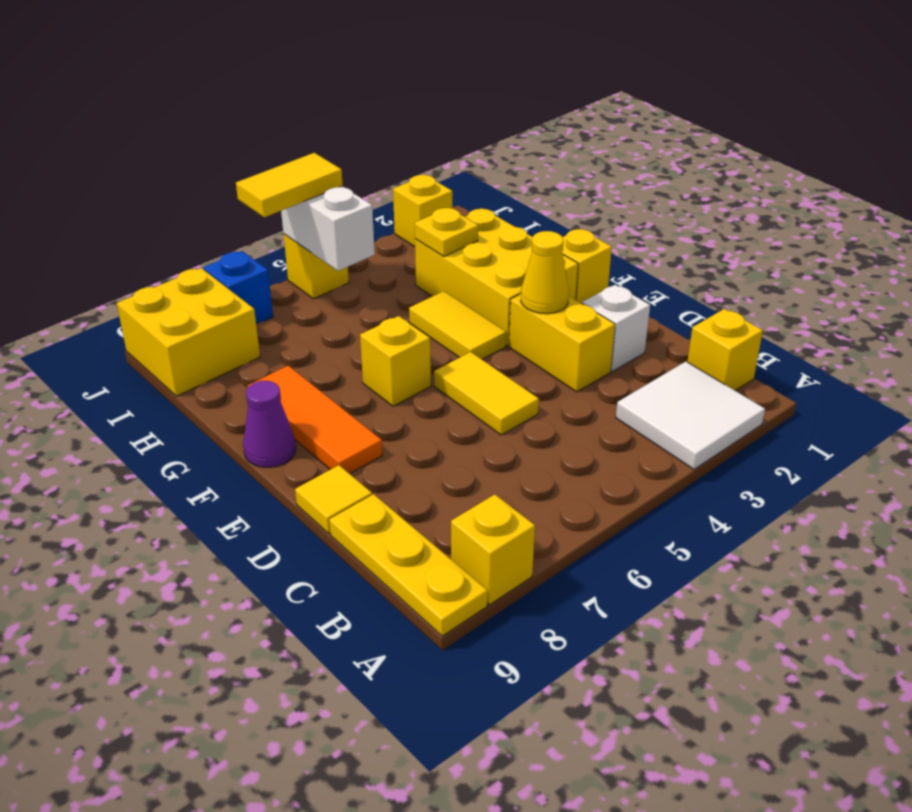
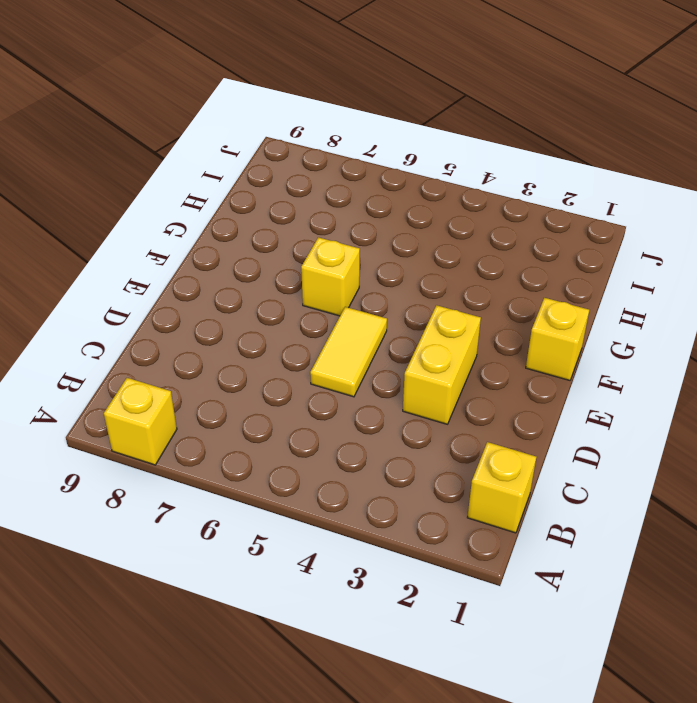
none -> white tile A2:B3 level 1
none -> yellow plate A9:C9 level 1
none -> white brick D2 level 1

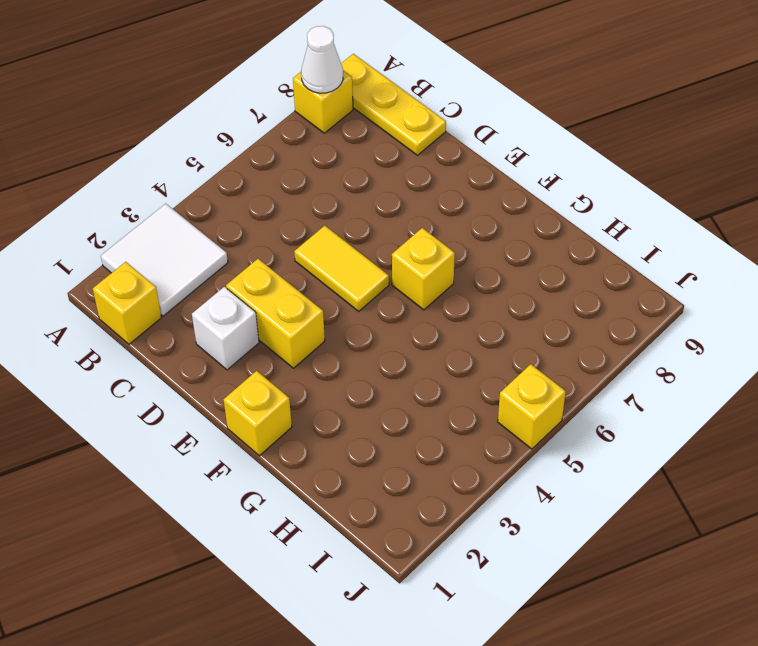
white cone A8 level 2 -> none
none -> yellow tile D9 level 1
none -> orange tile E8:G8 level 1
none -> yellow brick F2:H3 level 1

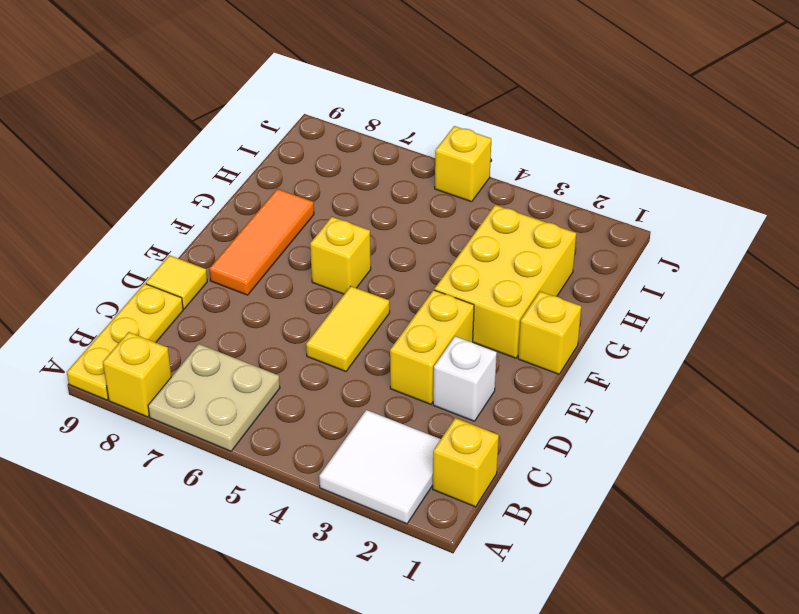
tan plate A6:B7 level 1 -> none
none -> yellow tile F4:G4 level 1
none -> purple cone F9 level 1
none -> yellow brick I8:J9 level 1

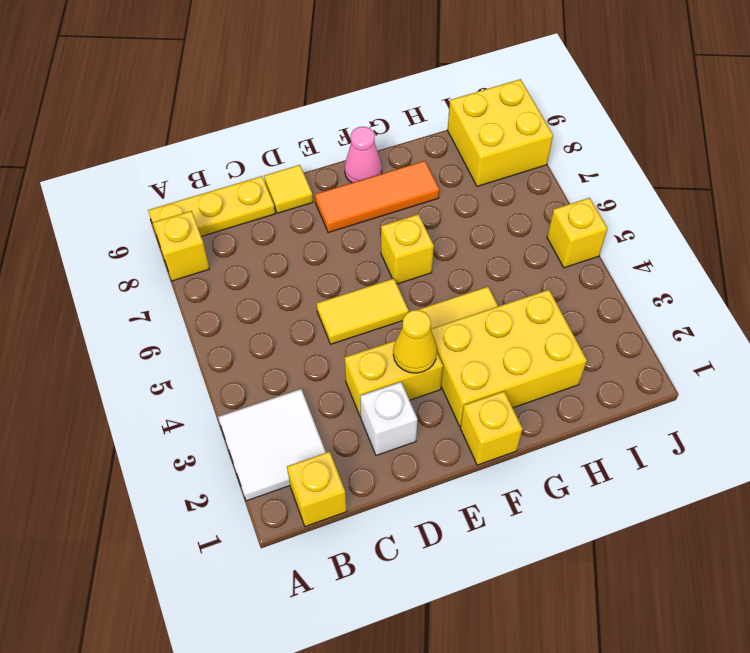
pink cone F9 level 1 -> purple cone F9 level 1
none -> yellow brick J2 level 1
none -> blue brick J7 level 1
none -> yellow plate H3 level 2

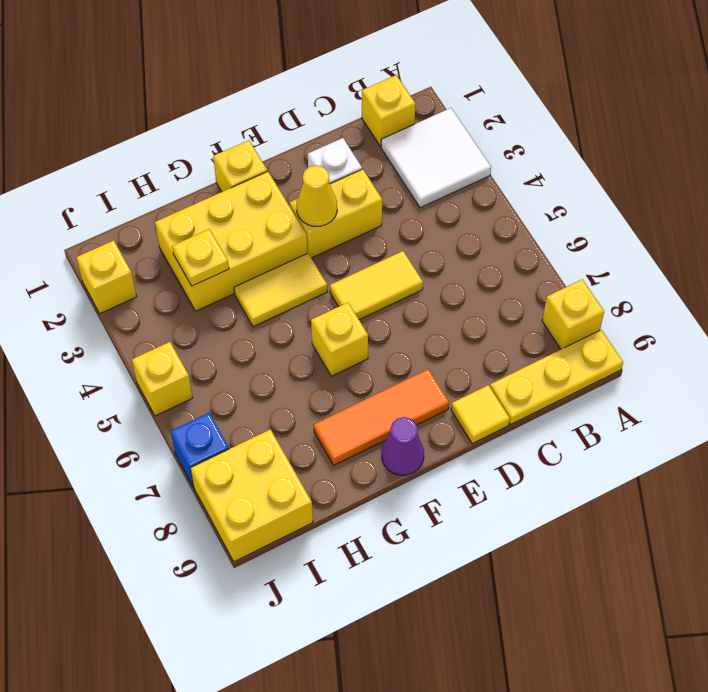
none -> white brick I5:J5 level 2
none -> yellow tile J5:J6 level 3

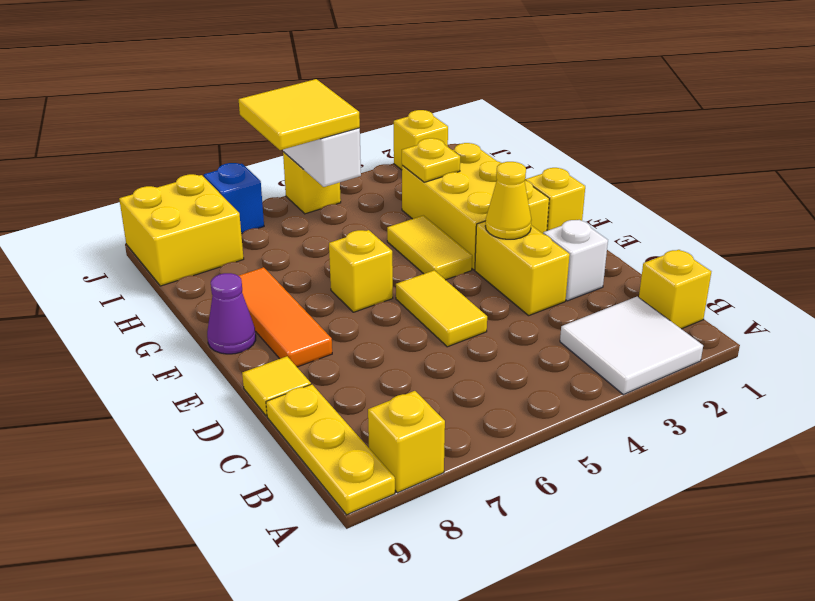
yellow tile I5:J6 level 3 -> yellow tile J5:J6 level 3

